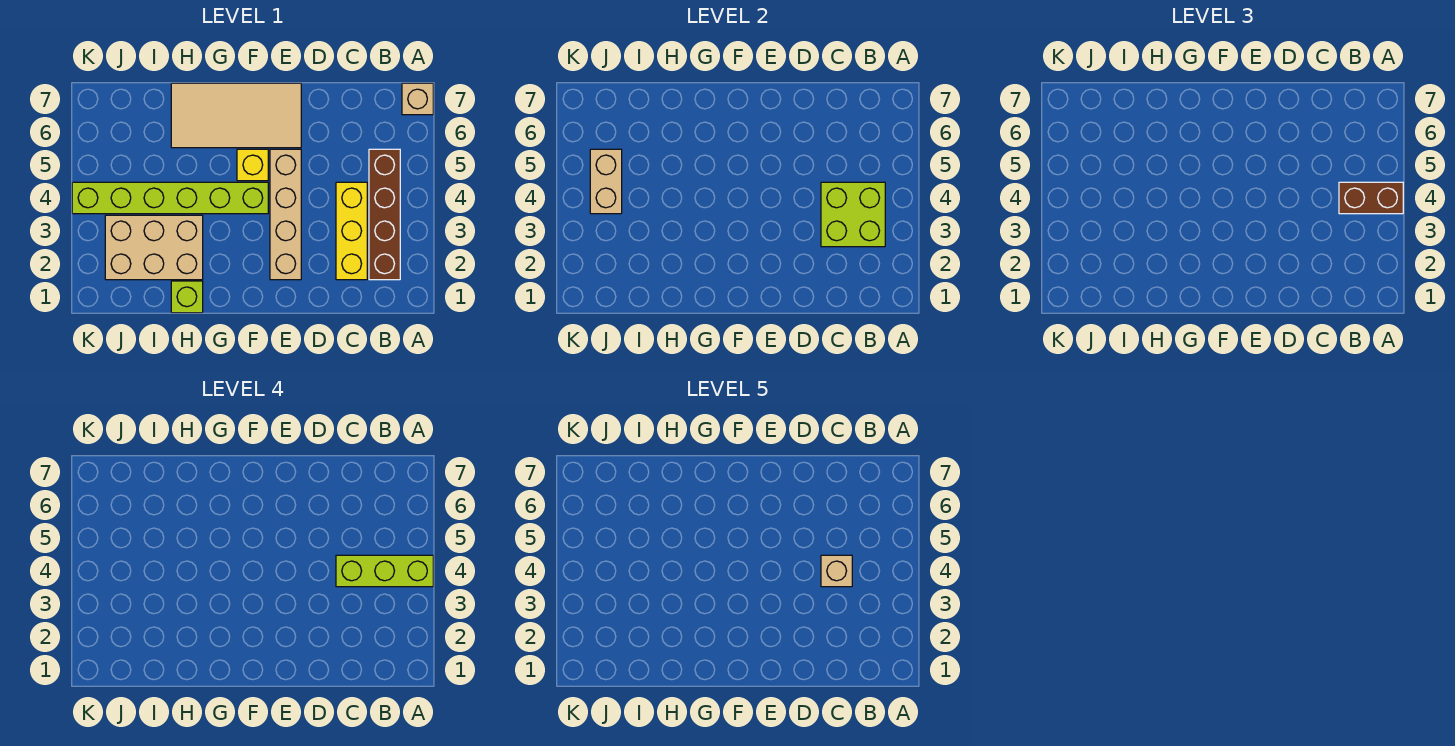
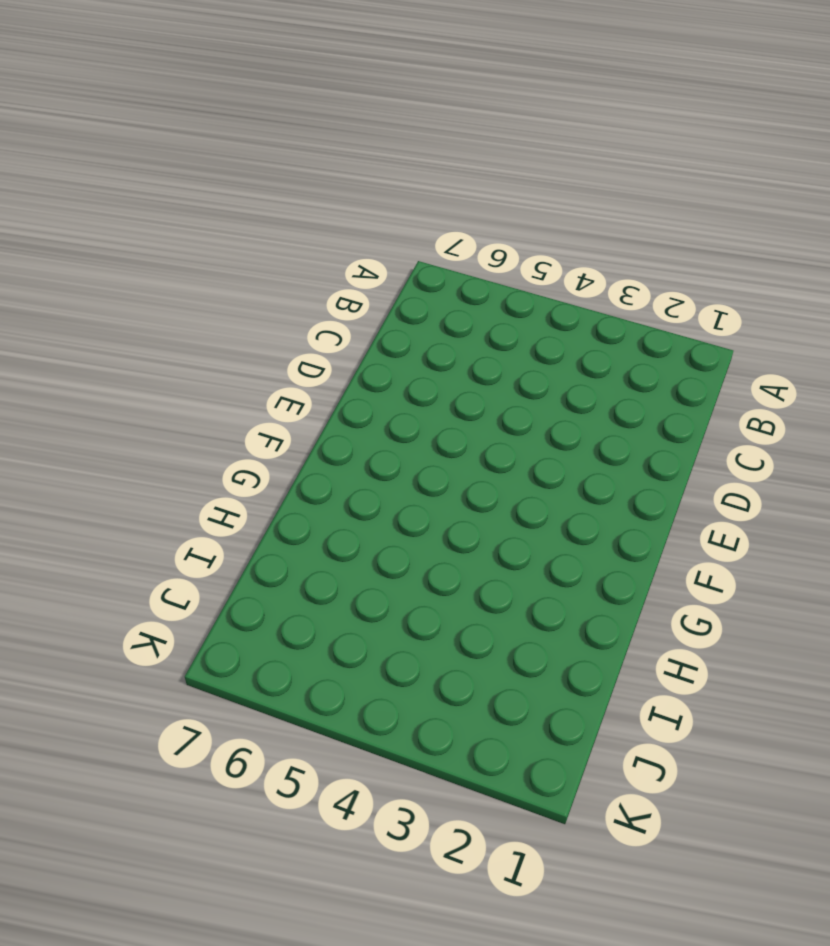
none -> tan brick A7 level 1
none -> brown brick B2:B5 level 1
none -> yellow brick C2:C4 level 1

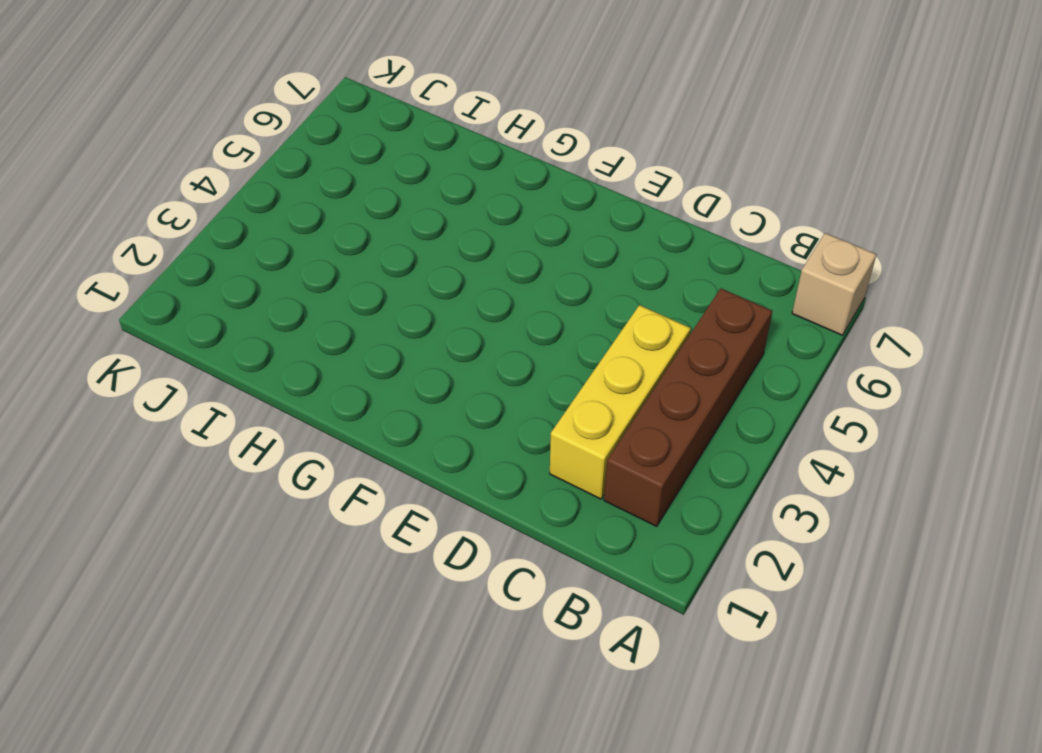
none -> tan brick E2:E5 level 1
none -> tan tile E6:H7 level 1
none -> lime brick F4:K4 level 1

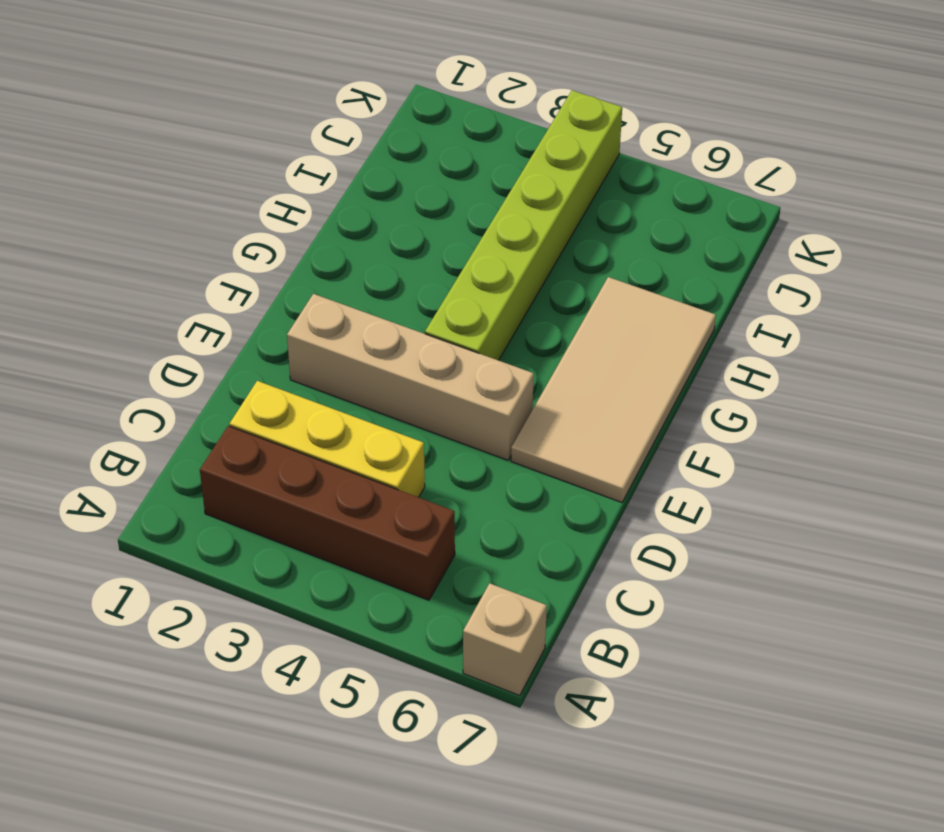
none -> yellow brick F5 level 1
none -> lime brick H1 level 1
none -> tan brick H2:J3 level 1

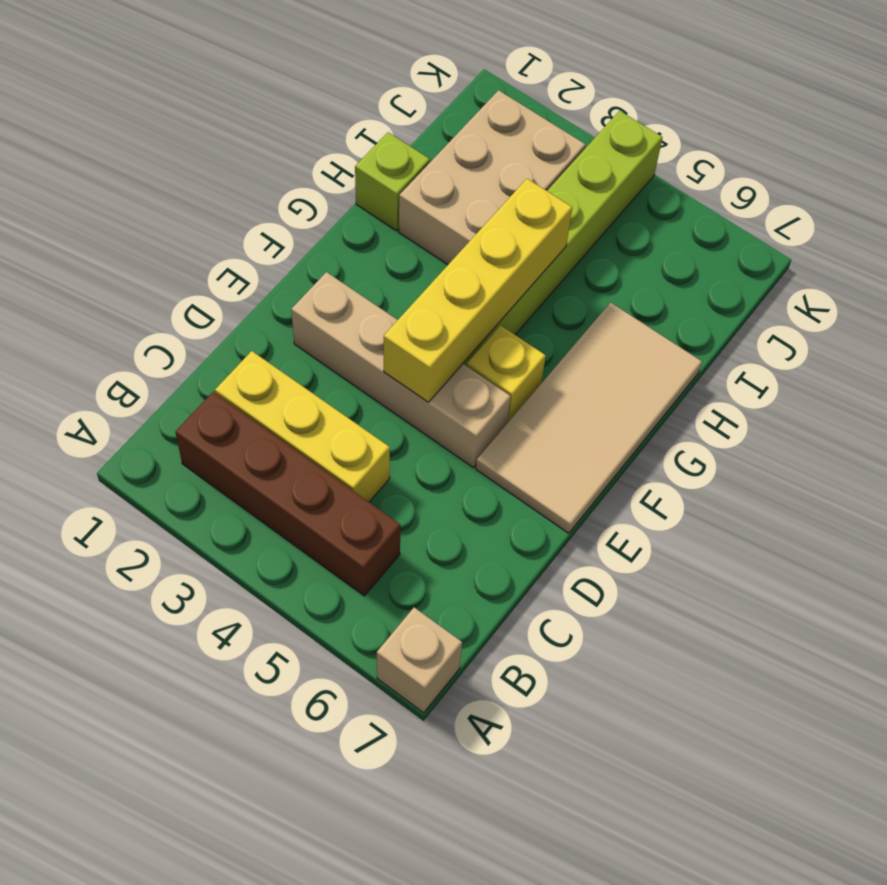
yellow brick E4:H4 level 2 -> none
none -> lime brick B3:C4 level 2
none -> tan brick J4:J5 level 2
none -> brown brick A4:B4 level 3

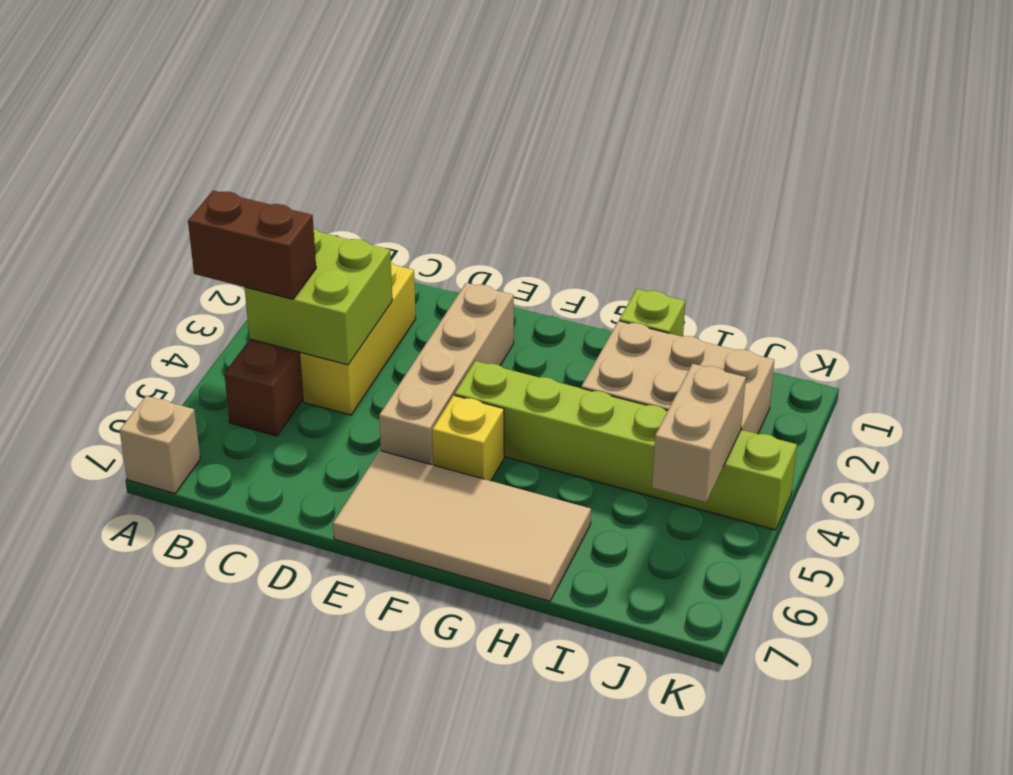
none -> lime brick A4:C4 level 4
none -> tan brick C4 level 5

